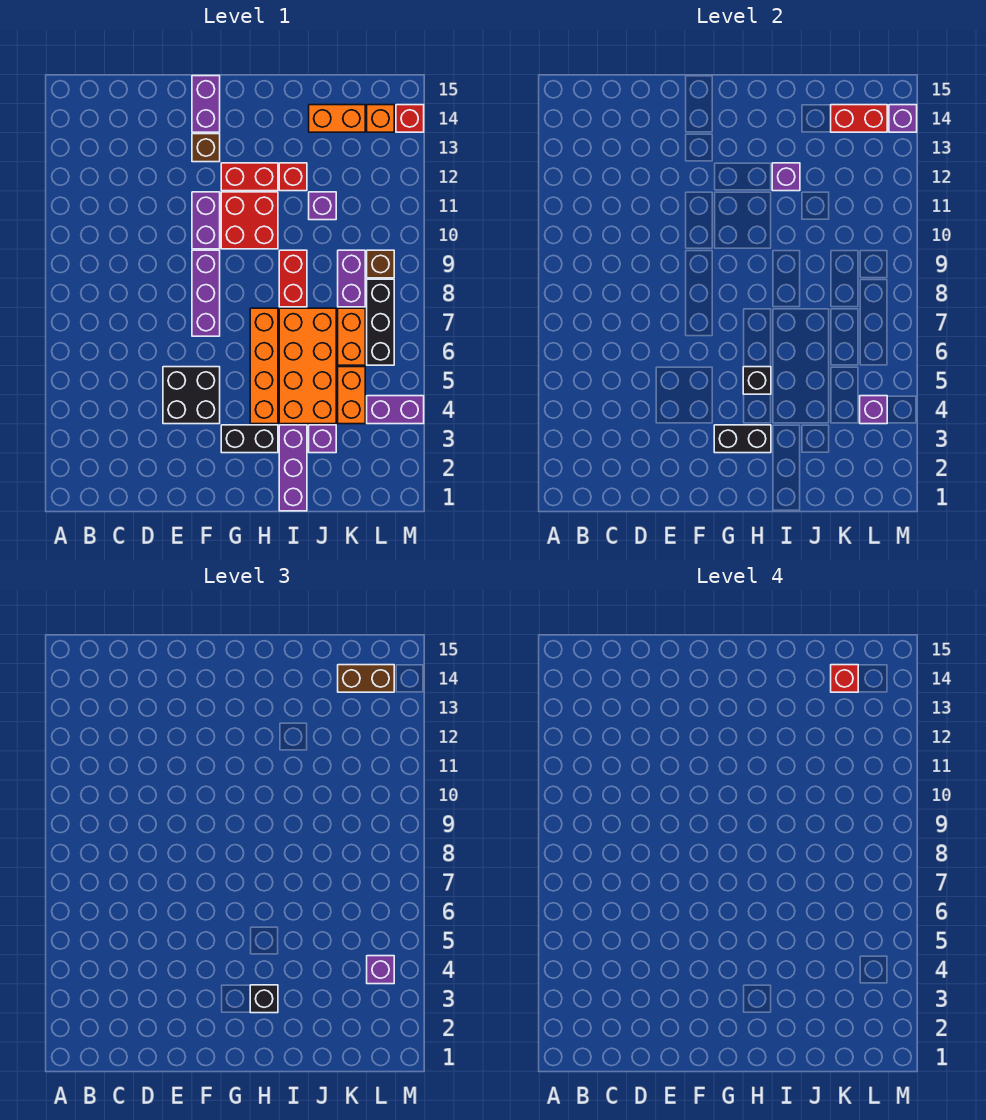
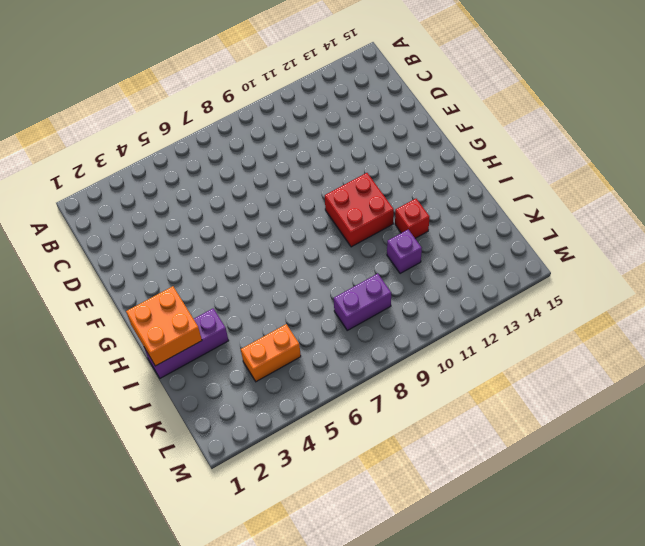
orange brick H1:I2 level 2 -> none
none -> black brick E4:F5 level 1
none -> purple brick F7:F9 level 1
none -> purple brick F10:F11 level 1
none -> brown brick F13 level 1

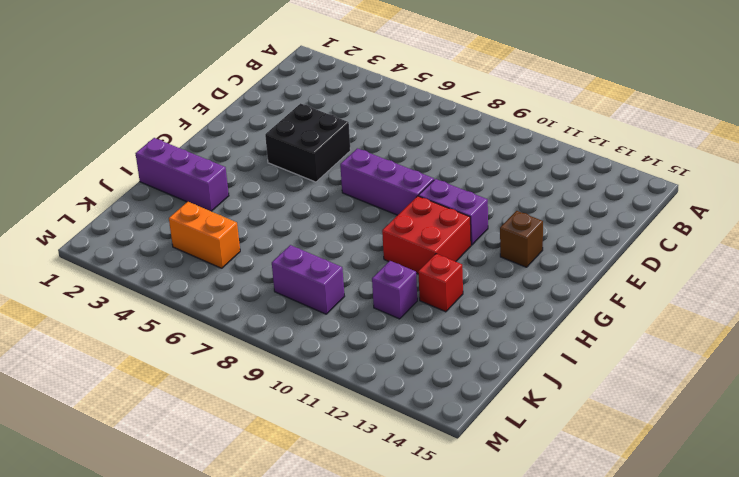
none -> purple brick F14:F15 level 1
none -> black brick G3:H3 level 1
none -> red brick G12:H12 level 1
none -> orange brick H4:H7 level 1

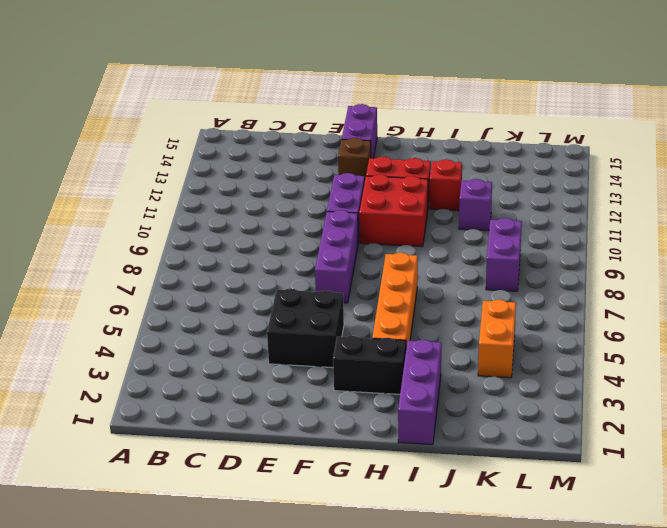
none -> orange brick I4:J7 level 1
none -> red brick I8:I9 level 1
none -> purple brick J3 level 1
none -> orange brick J14:K14 level 1

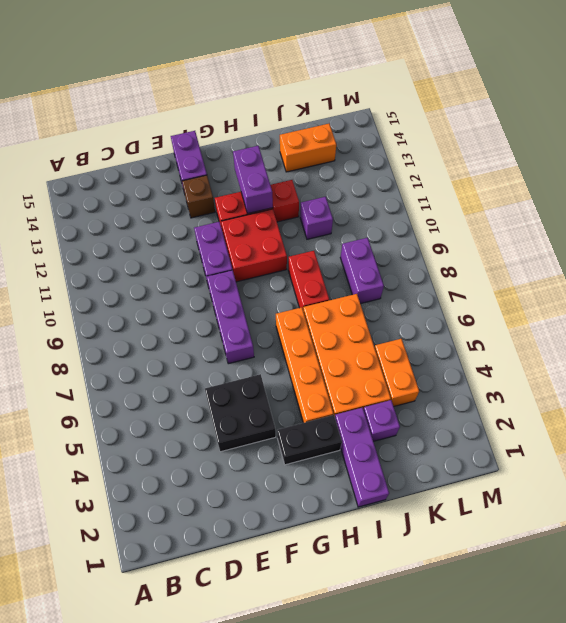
purple brick H12:H13 level 2 -> purple brick L4:M4 level 1
none -> orange brick K6:K7 level 1
none -> black brick L6:L8 level 1
none -> brown brick L9 level 1
none -> orange brick L14 level 1

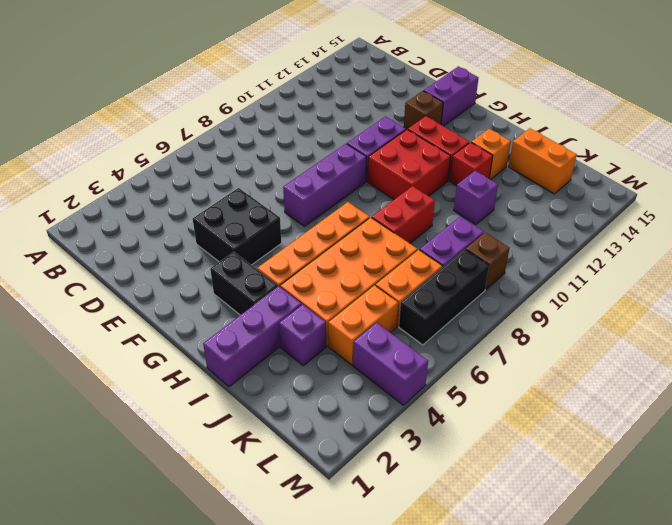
orange brick I13 level 1 -> orange brick L14 level 1
none -> red brick M14 level 1
none -> black brick G3:H3 level 2
none -> black brick H5 level 2
none -> purple brick I12 level 2

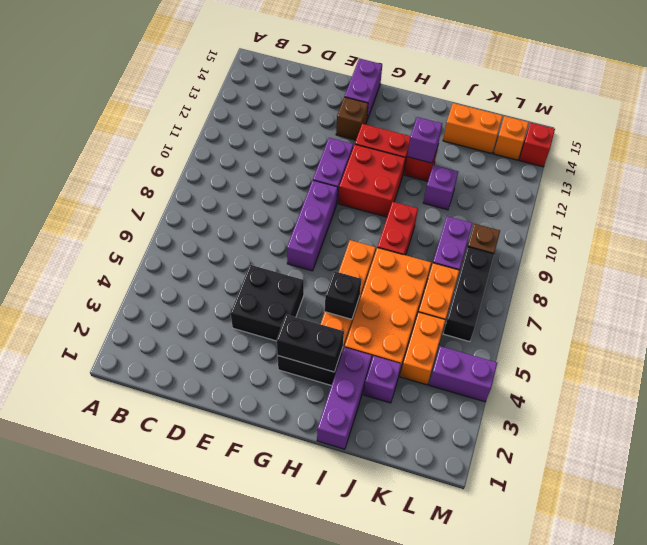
none -> red brick K14:L14 level 2
none -> purple brick L4 level 2
none -> purple brick M14 level 2
none -> black brick H3 level 3

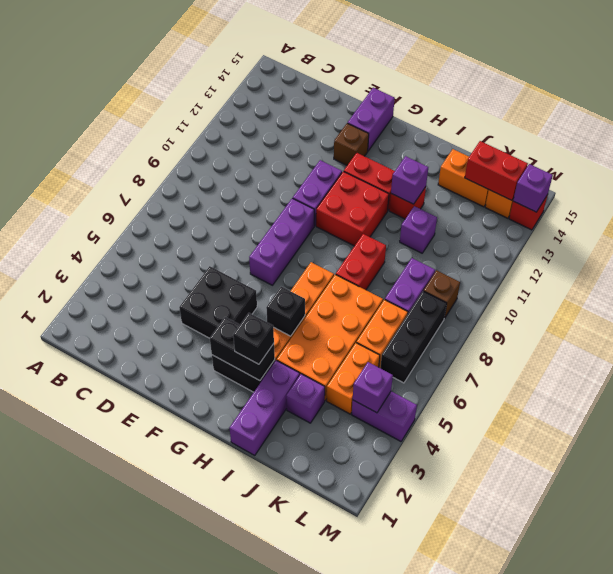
none -> brown brick K14:L14 level 3
none -> purple brick L4 level 3
none -> red brick K14 level 4

